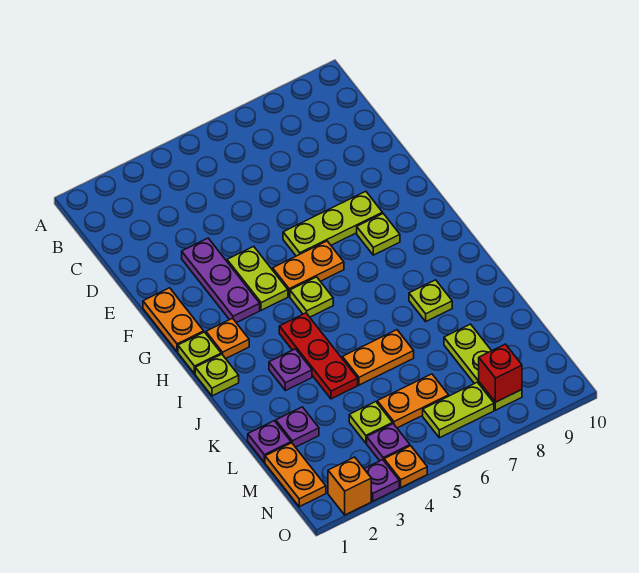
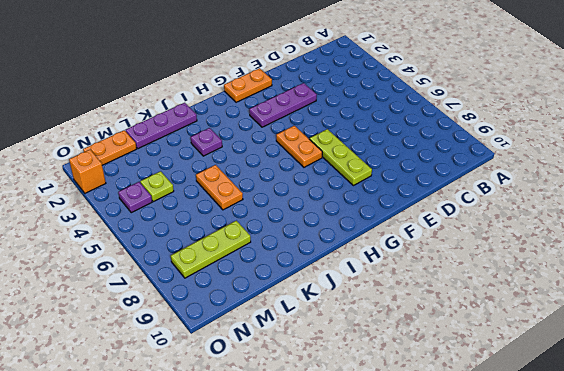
purple plate J1:L1 level 1 -> purple plate L1 level 1
none -> lime plate F4:G4 level 1
none -> lime plate G8 level 1
none -> lime plate H1 level 1

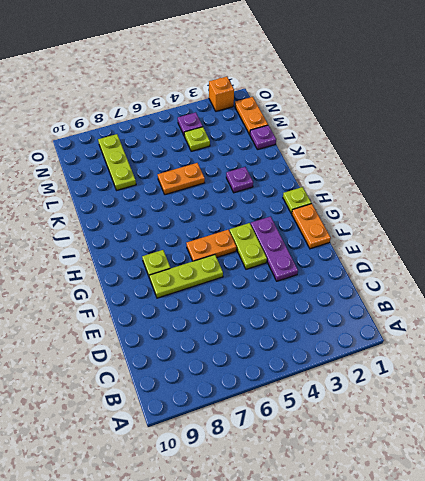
none -> orange plate H2 level 1
none -> lime plate H5 level 1
none -> lime plate I1 level 1

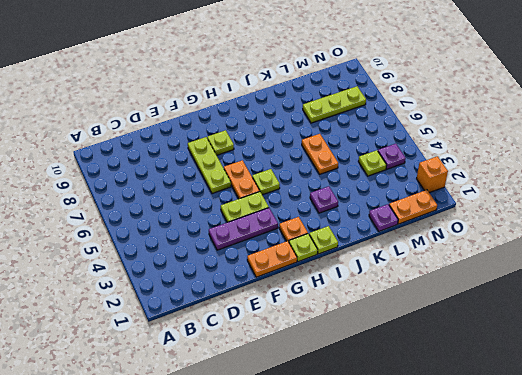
none -> red plate I4:K4 level 1
none -> lime plate J8 level 1
none -> purple plate L2 level 1

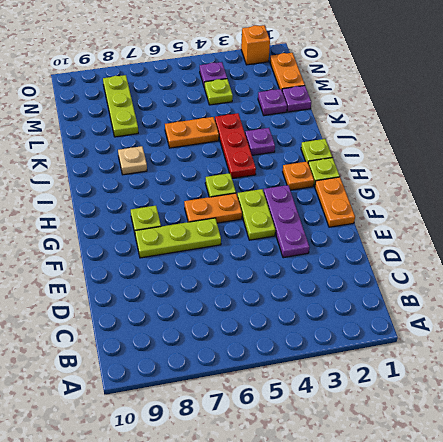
tan plate J8 level 1 -> lime plate J8 level 1
none -> orange plate M5:M6 level 1
none -> lime plate N6:N7 level 1
none -> purple plate O3 level 1

